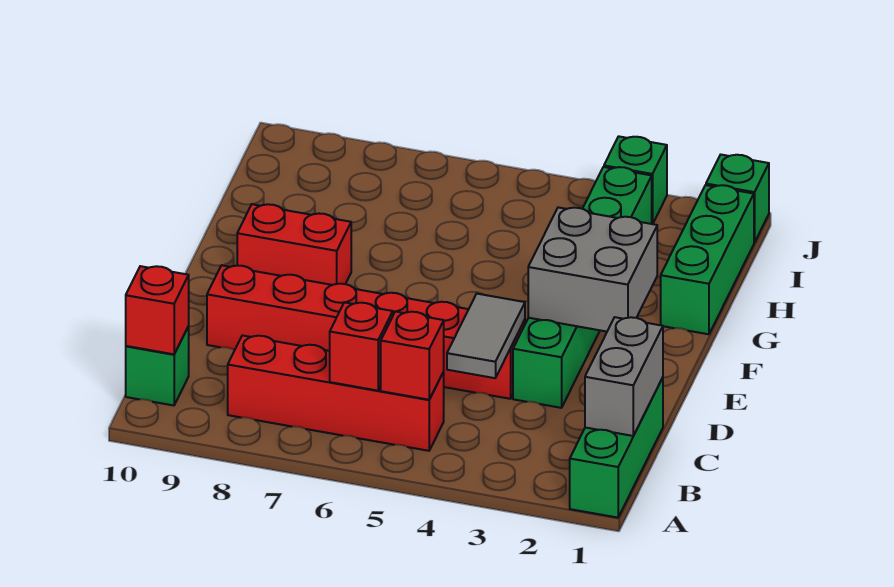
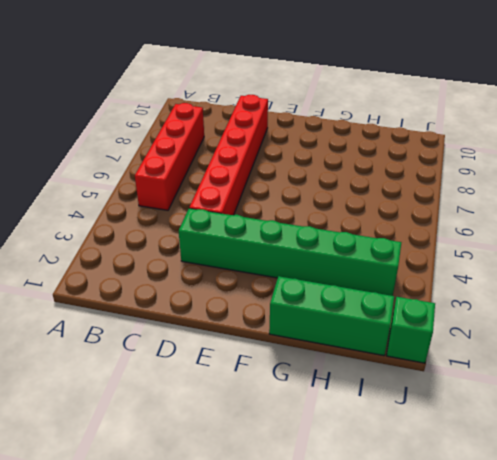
none -> green brick A1:C1 level 1
none -> green brick B10 level 1
none -> red brick F8:F9 level 1

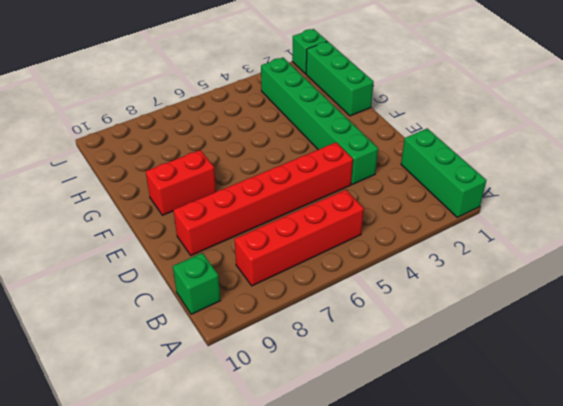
none -> green brick J3 level 1
none -> grey brick B1:C1 level 2
none -> red brick B5 level 2

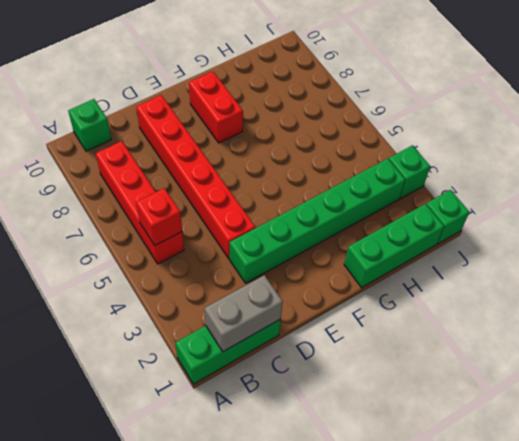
none -> red brick B6 level 2
none -> red brick B10 level 2
none -> grey tile C4:D4 level 2

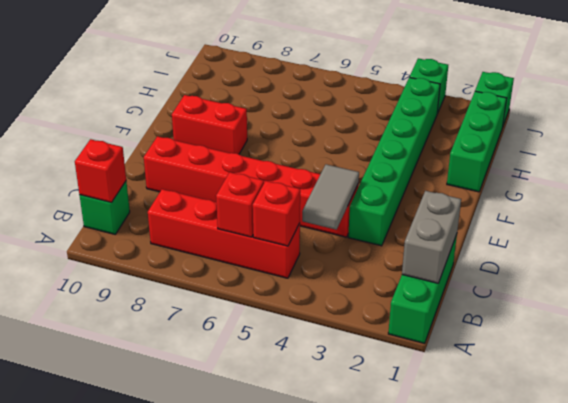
none -> grey brick E2:F3 level 2

